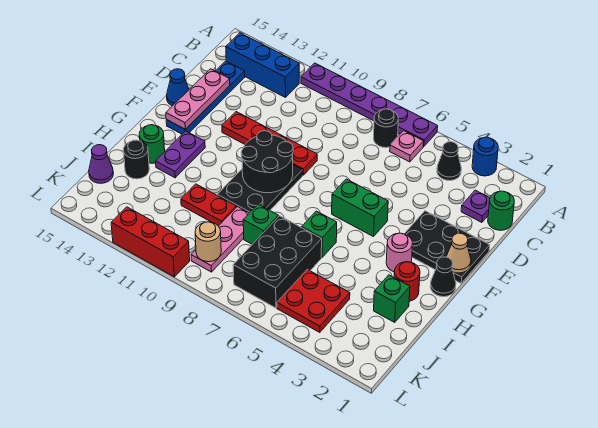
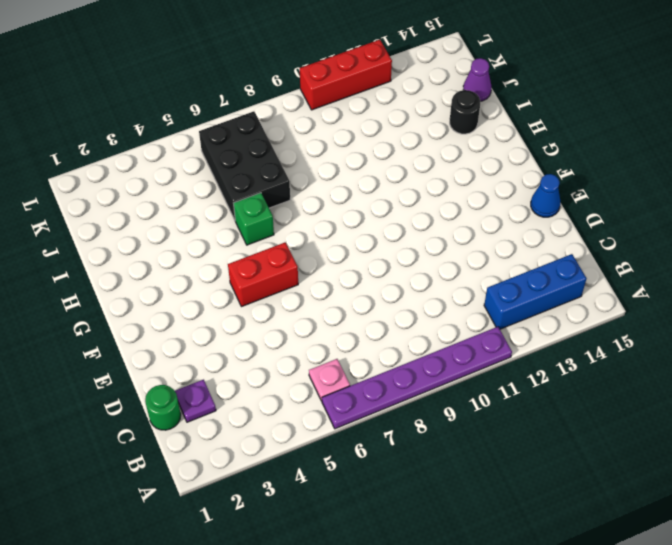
red brick F5:F6 level 1 -> green brick F5:F6 level 1
none -> blue round brick A3 level 1
none -> black cone B4 level 1
none -> black round brick B7 level 1
none -> blue plate C14:F14 level 1

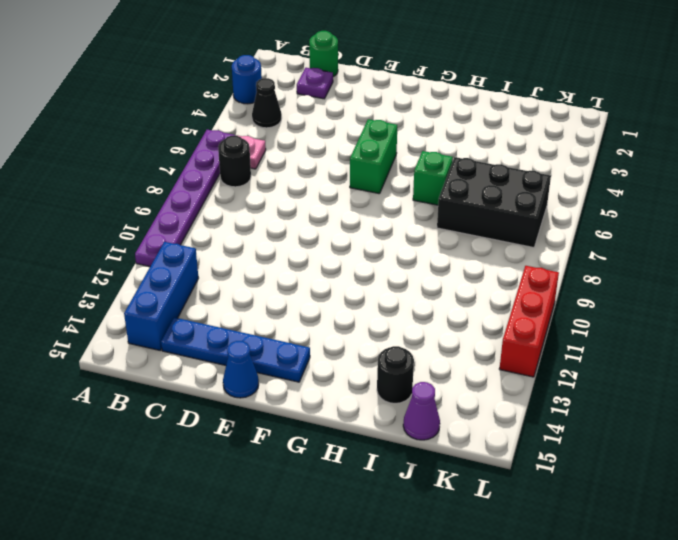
none -> black plate E1:F3 level 1
none -> red plate E9:E12 level 1
none -> black plate F9:H10 level 1
none -> black cone G1 level 1

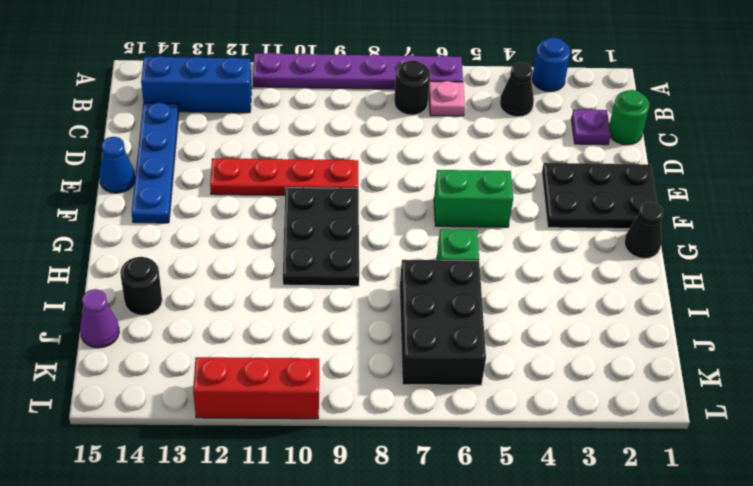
none -> pink round brick G3 level 1
none -> purple plate G13:H13 level 1
none -> red round brick H2 level 1
none -> green round brick H14 level 1

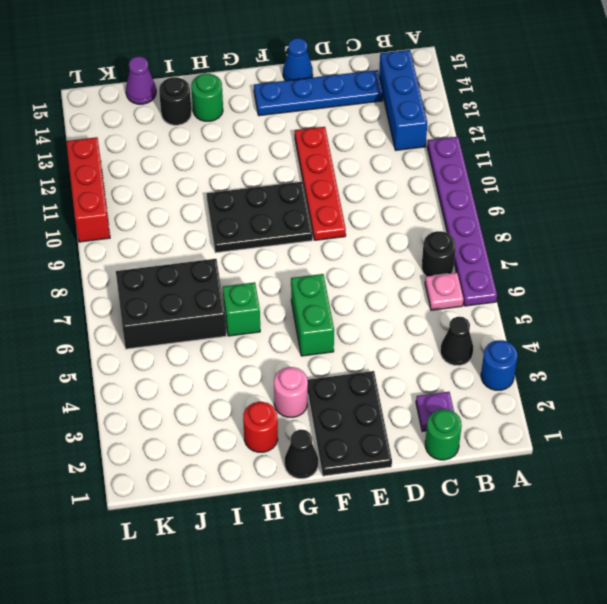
none -> purple plate G13:H13 level 1
none -> green brick I2 level 1
none -> green brick I8 level 1
none -> pink plate I9:K9 level 1

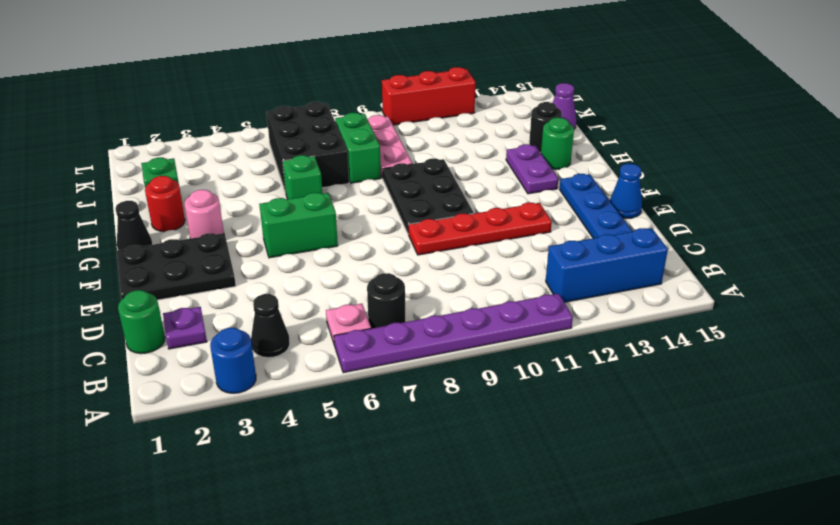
green brick I8:J8 level 1 -> green brick I8 level 1
none -> red plate I10:I11 level 1
none -> red plate J4:K5 level 1
none -> pink plate D14:F14 level 2
none -> tan cone F1 level 2

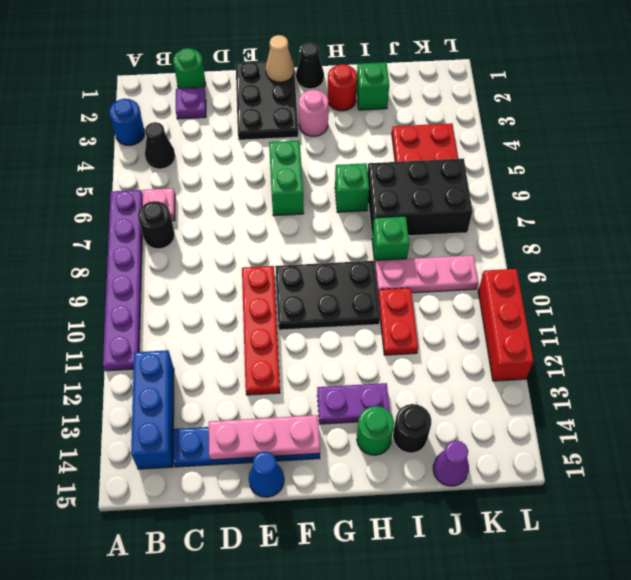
none -> black round brick F9:G10 level 2
none -> tan round brick K9 level 2

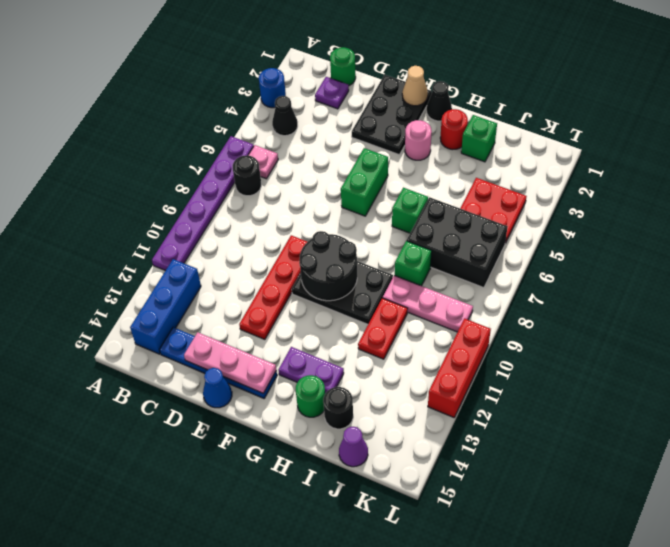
none -> tan round brick K9 level 2

